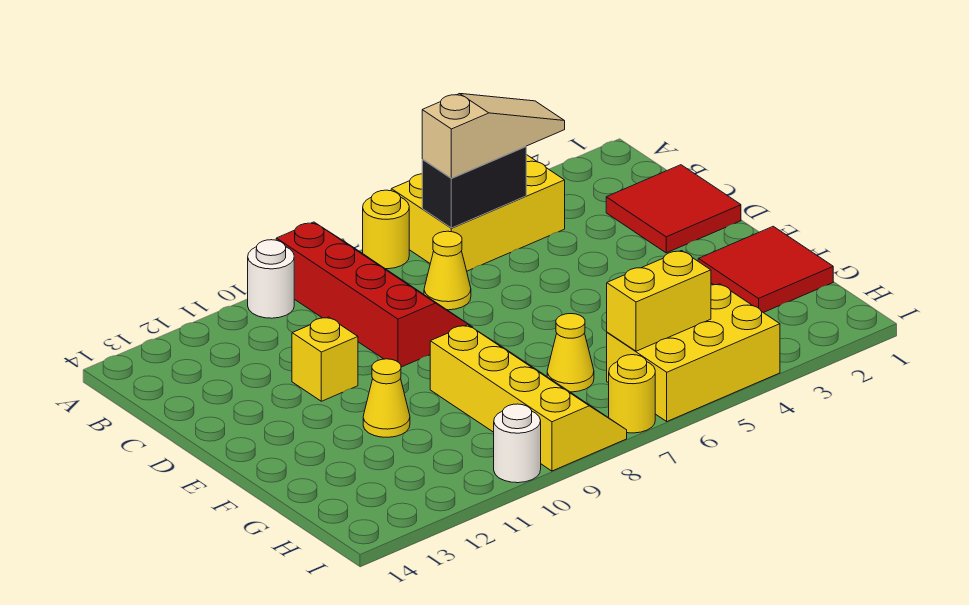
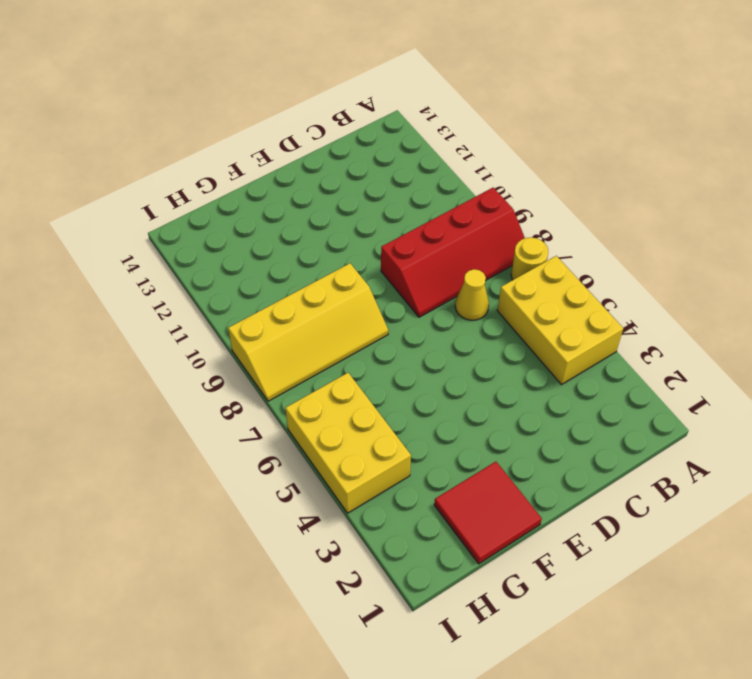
none -> white round brick A10 level 1
none -> red tile C1:D2 level 1
none -> yellow brick D11 level 1

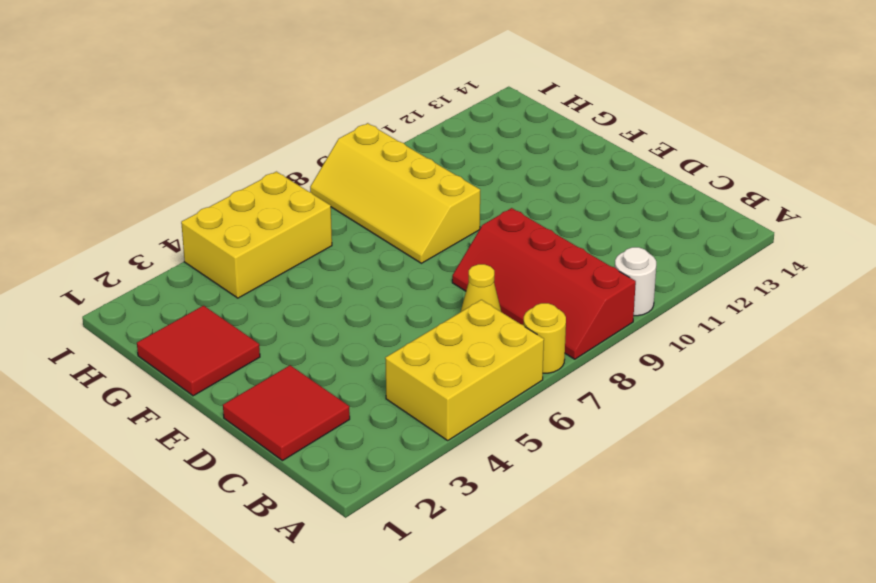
none -> yellow brick D11 level 1
none -> yellow cone F11 level 1
none -> yellow cone G7 level 1

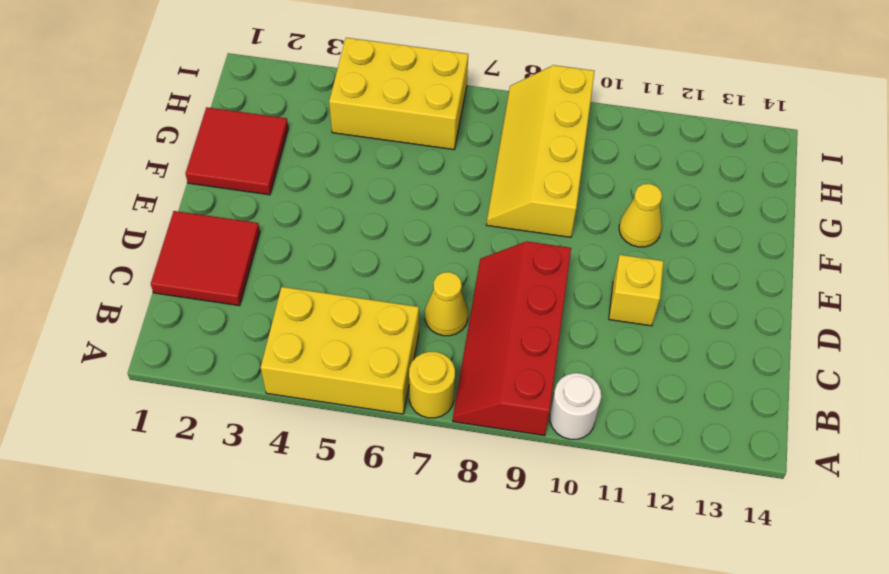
none -> yellow cone G7 level 1
none -> yellow round brick I7 level 1
none -> white round brick I10 level 1

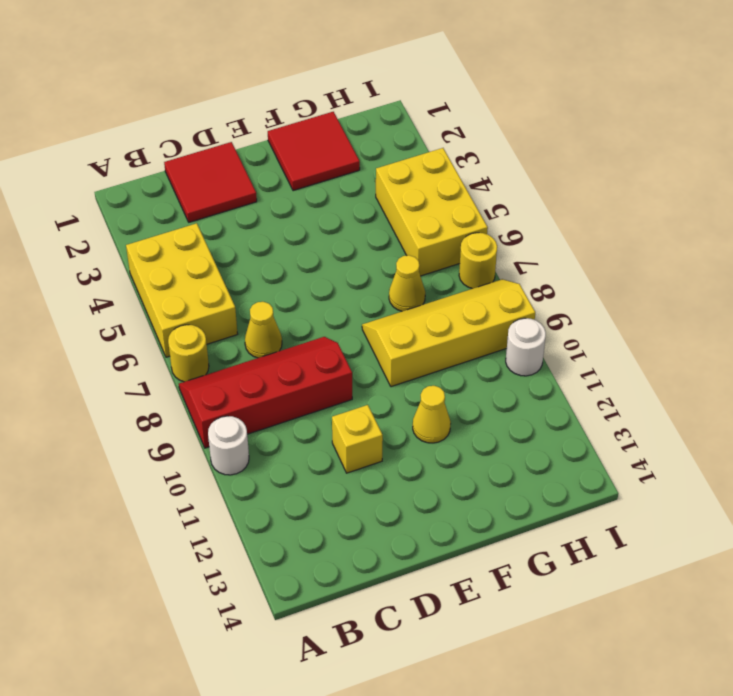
none -> black brick B5:B6 level 2
none -> yellow brick H5:H6 level 2
none -> tan slope B4:B6 level 3 top 6

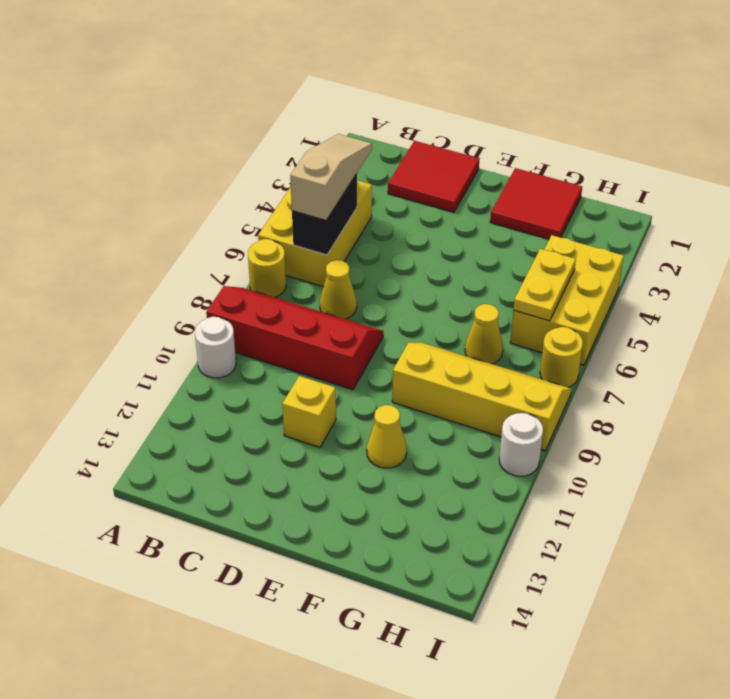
yellow plate H5:H6 level 2 -> yellow brick H5:H6 level 2

